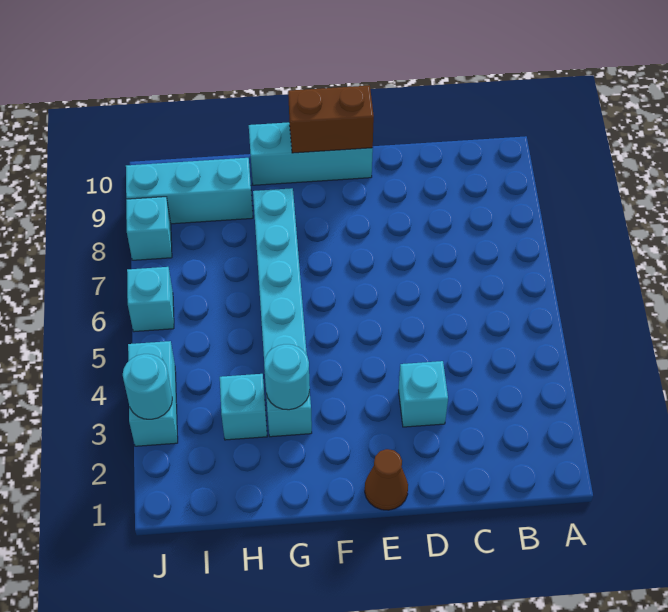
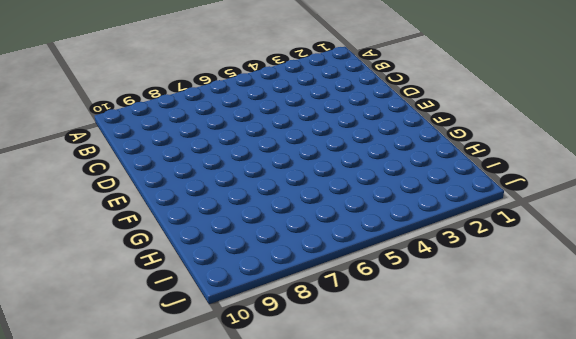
none -> cyan brick D3 level 1
none -> brown cone E1 level 1
none -> cyan brick E10:G10 level 1

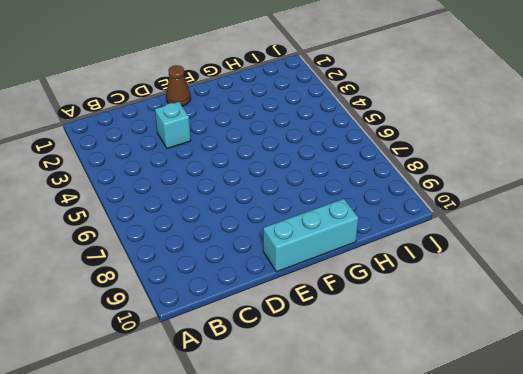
none -> cyan brick G3:G8 level 1
none -> cyan brick H3 level 1
none -> cyan brick H9:J9 level 1

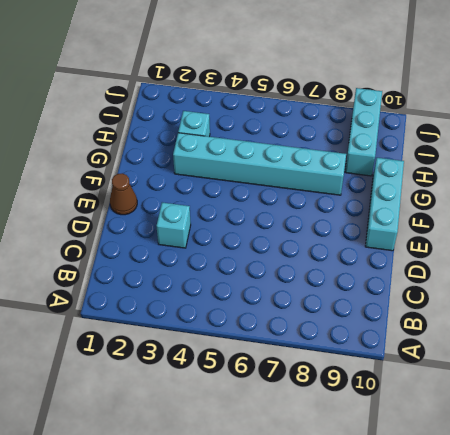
none -> cyan brick J3:J4 level 1
none -> cyan brick J6 level 1
none -> cyan brick J8 level 1

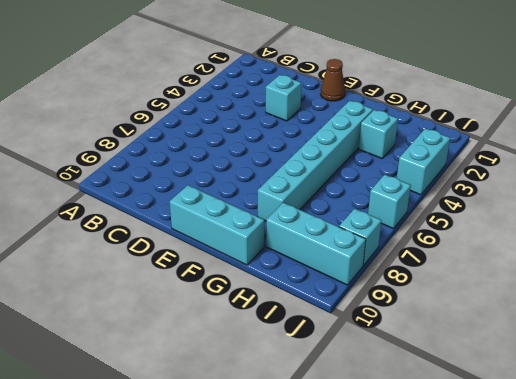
none -> brown brick E10:F10 level 2
none -> cyan round brick G3 level 2
none -> cyan round brick J3 level 2

